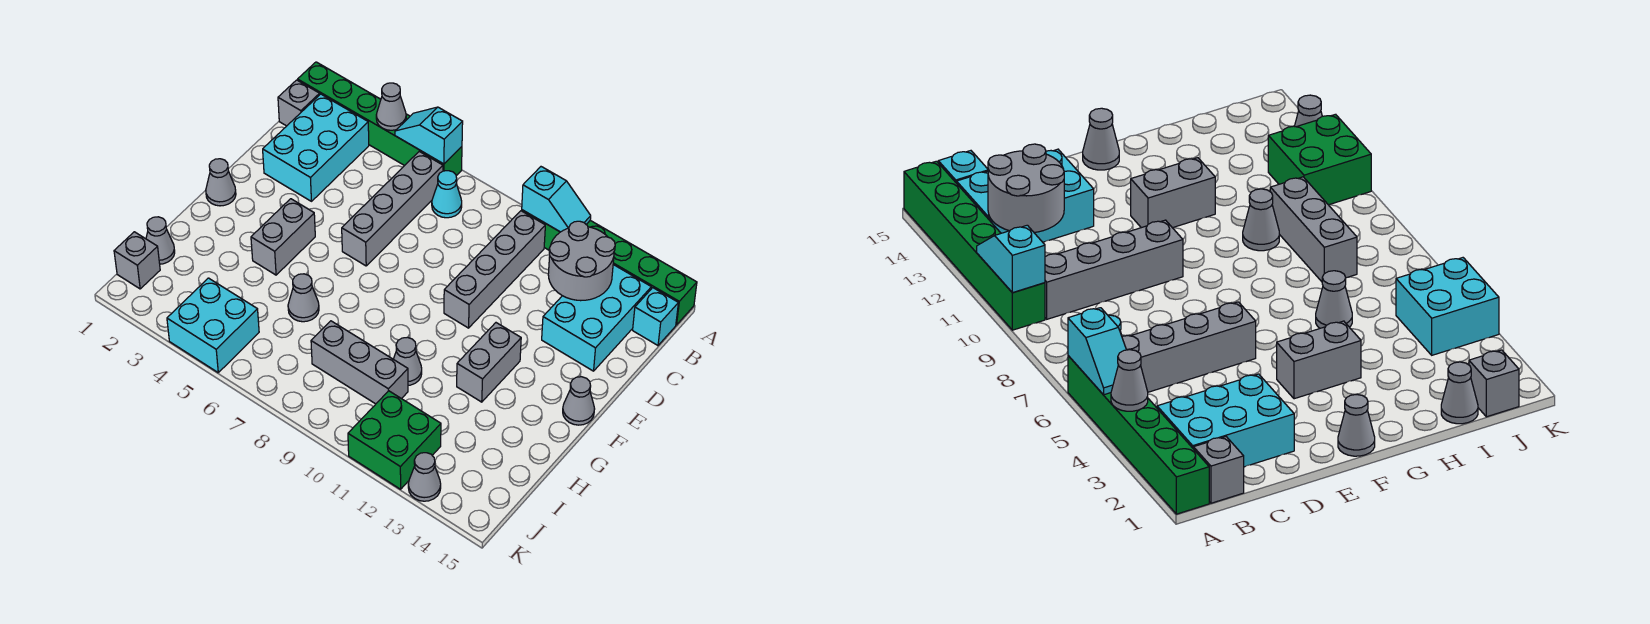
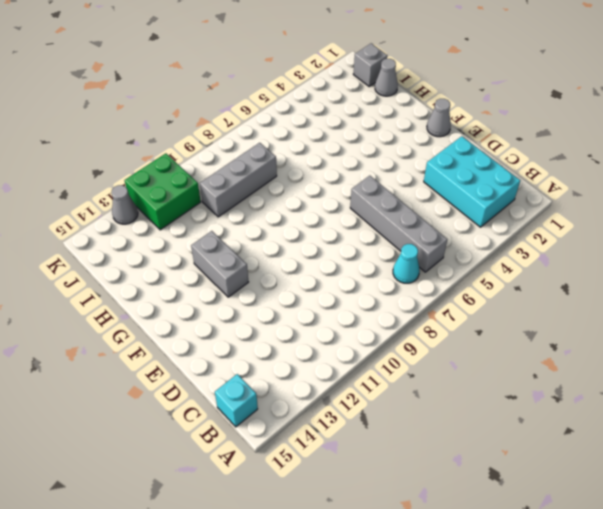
none -> green brick A1:A6 level 1
none -> green brick A10:A15 level 1
none -> grey brick B1 level 1

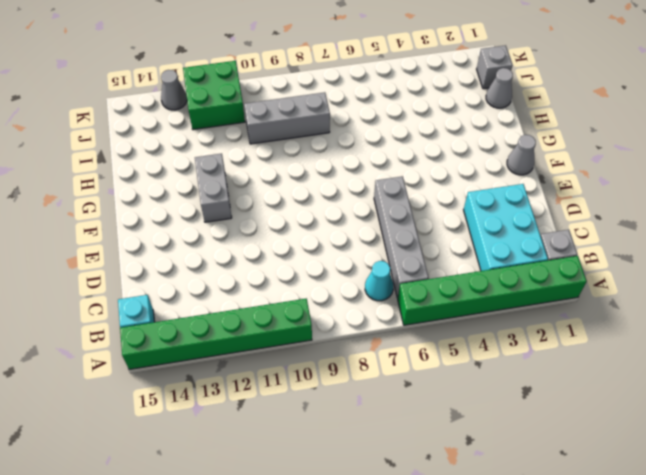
none -> grey brick B10:E10 level 1
none -> cyan brick B13:D14 level 1
none -> grey brick F4:G4 level 1

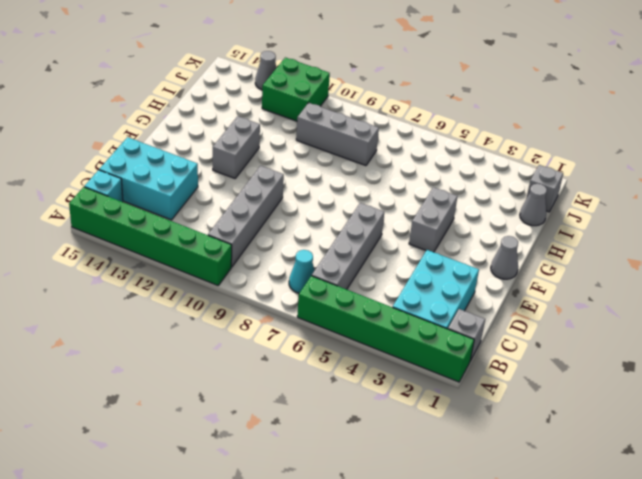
cyan brick C13:D15 level 1 -> cyan brick B13:D14 level 1
none -> grey cone F15 level 1
none -> grey cone H6 level 1
none -> grey cone H10 level 1

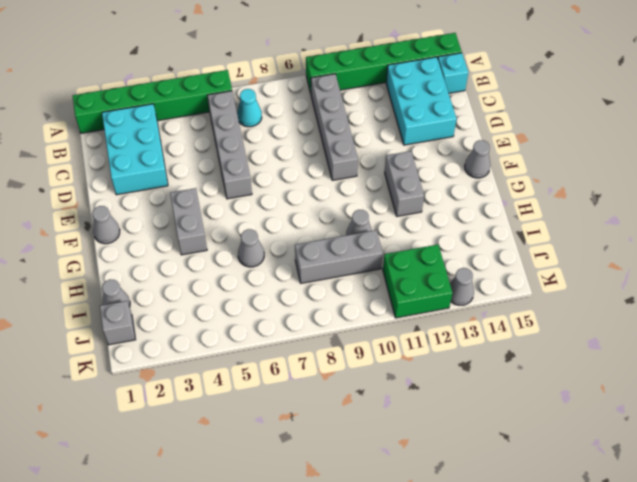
none -> grey brick B1 level 1
none -> cyan brick J4:K5 level 1
none -> grey cone A4 level 2

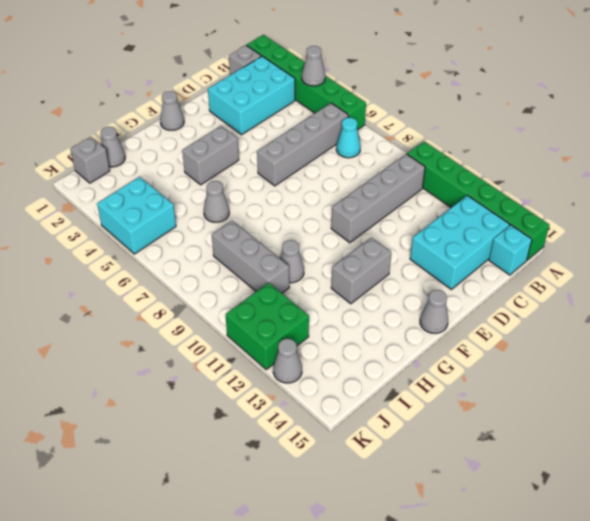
none -> cyan slope A5:A6 level 2 top 6
none -> cyan slope A10:A11 level 2 top 10
none -> grey round brick B12:C13 level 2

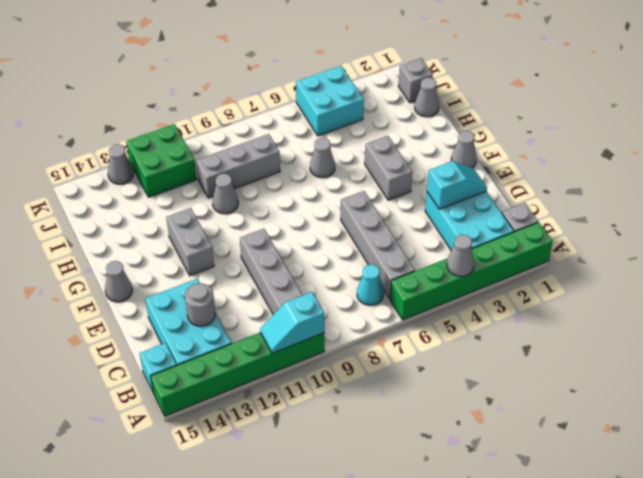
grey round brick C13 level 2 -> grey round brick B12:C13 level 2
cyan slope D2:D3 level 2 top 3 -> cyan slope A5:A6 level 2 top 6

